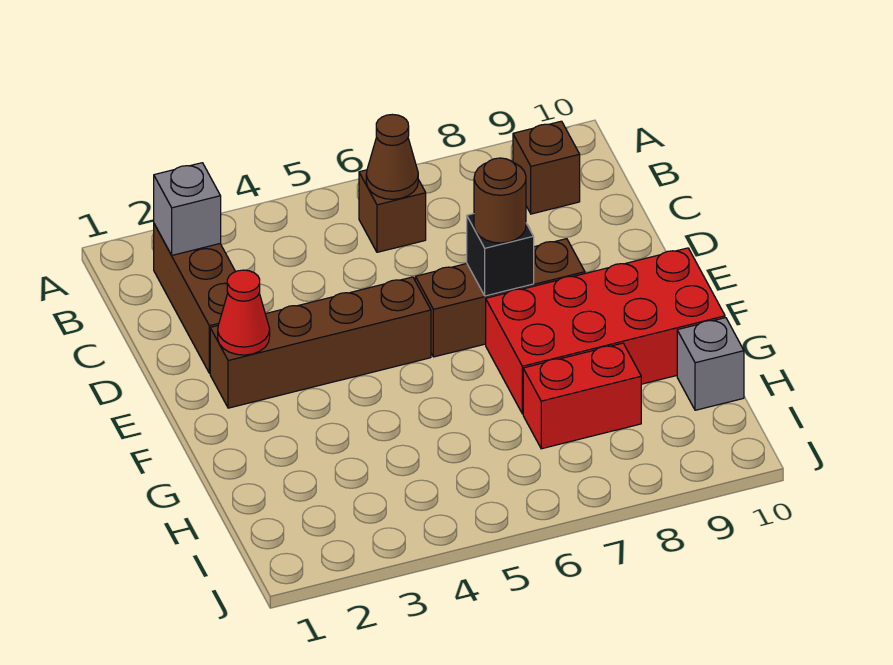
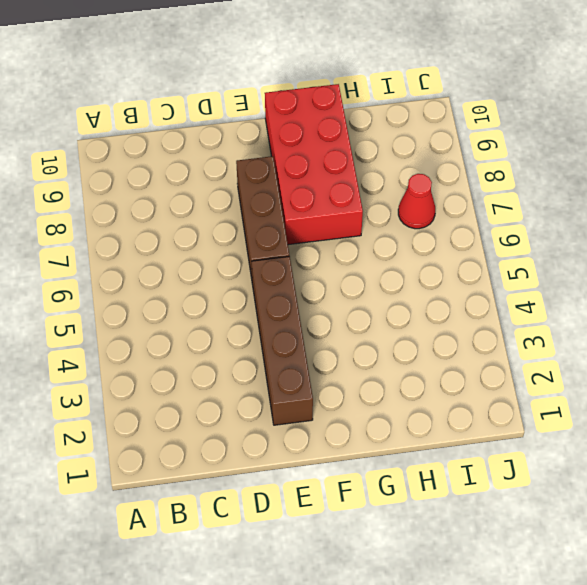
red cone I7 level 1 -> red cone E2 level 2
none -> brown brick B2:D2 level 1
none -> brown brick B6 level 1
none -> brown brick B9 level 1

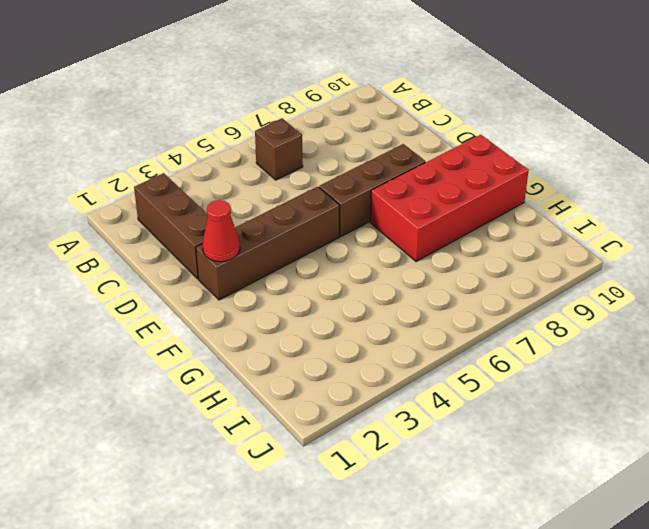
none -> brown brick B9 level 1
none -> red brick H7:H8 level 1
none -> grey brick H10 level 1

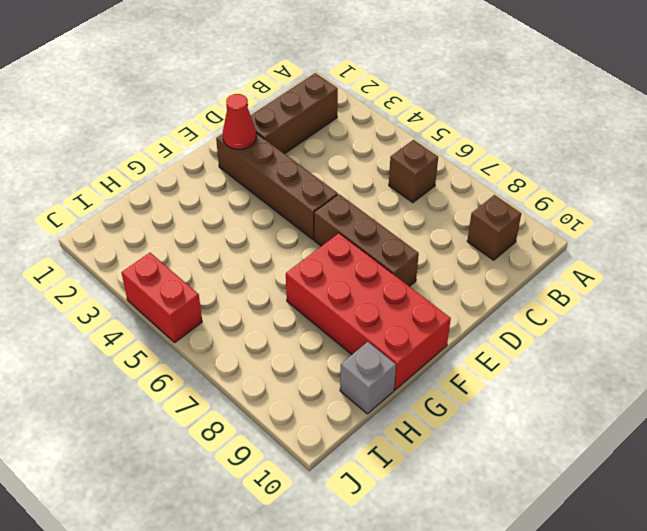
red brick J4:J5 level 1 -> red brick H7:H8 level 1
none -> grey brick B2 level 2
none -> brown cone B6 level 2
none -> black brick E7 level 2

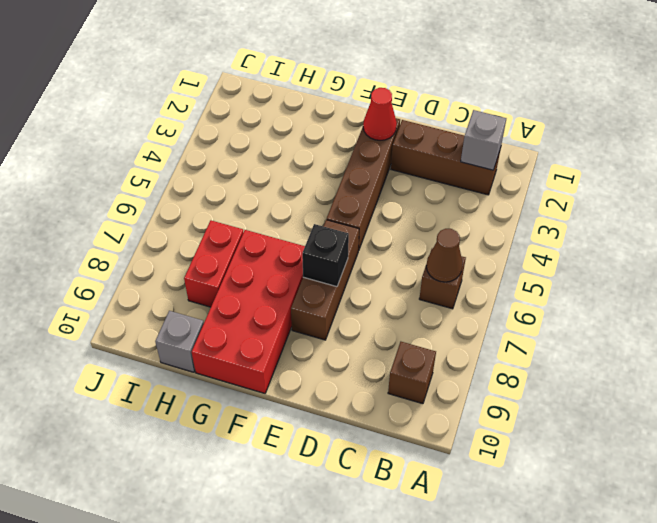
none -> brown round brick E7 level 3

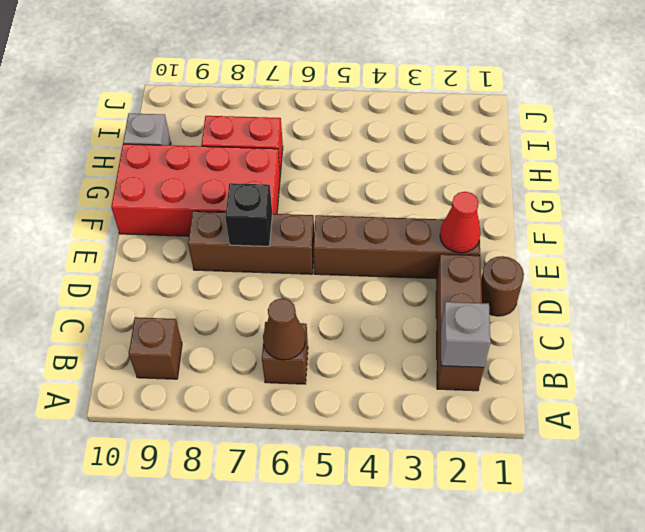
brown round brick D1 level 1 -> brown round brick E7 level 3

